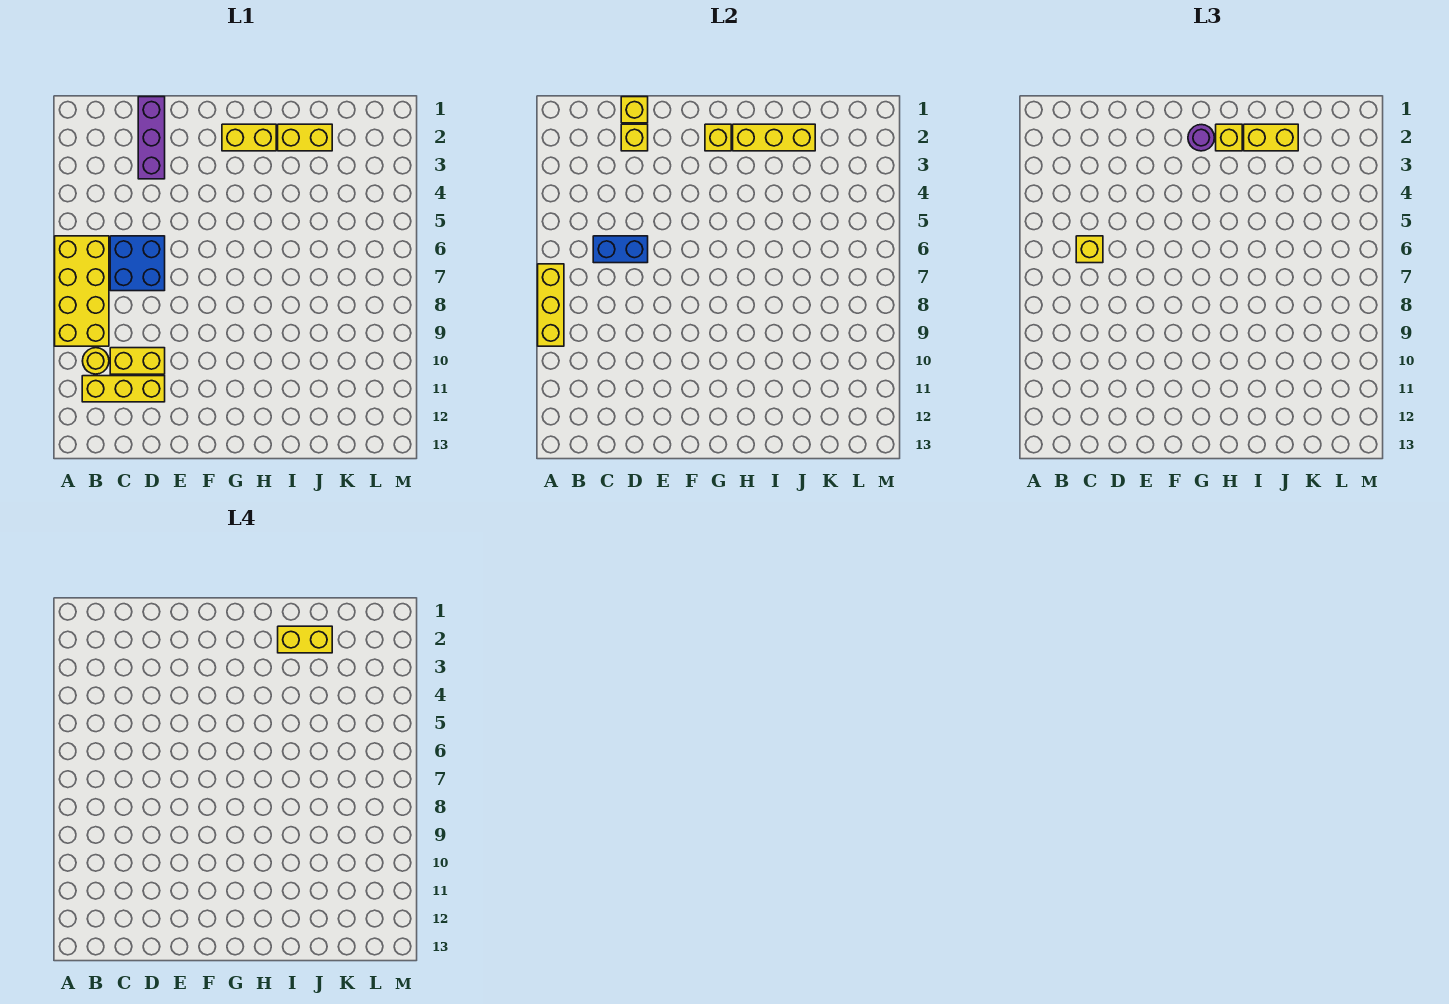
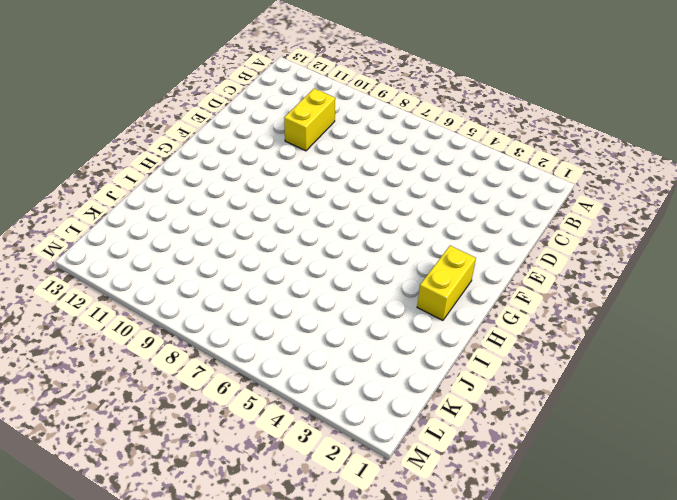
none -> yellow brick A6:B9 level 1
none -> yellow round brick B10 level 1
none -> yellow brick B11:D11 level 1

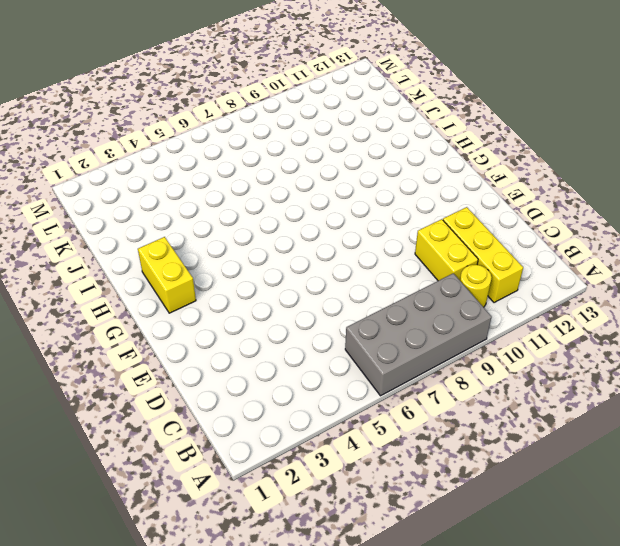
grey brick A6:B9 level 1 -> yellow brick A6:B9 level 1
none -> blue brick C6:D7 level 1
none -> purple brick D1:D3 level 1
none -> yellow brick I2:J2 level 1

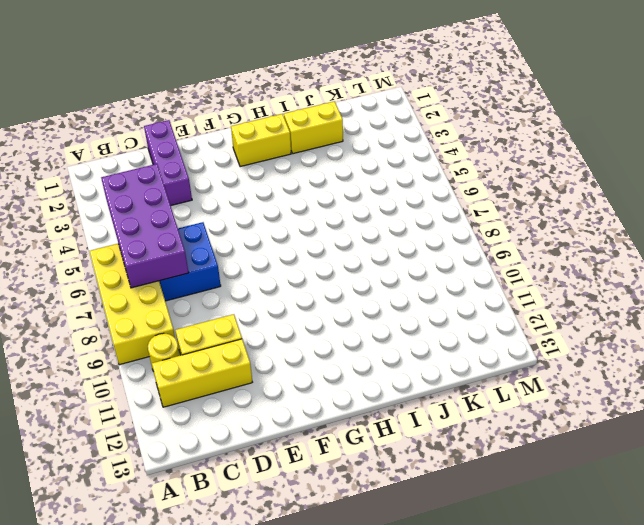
purple brick B4:C7 level 2 -> blue brick C6:D6 level 2
none -> yellow brick A7:A9 level 2
none -> yellow brick D1 level 2
none -> yellow brick D2 level 2

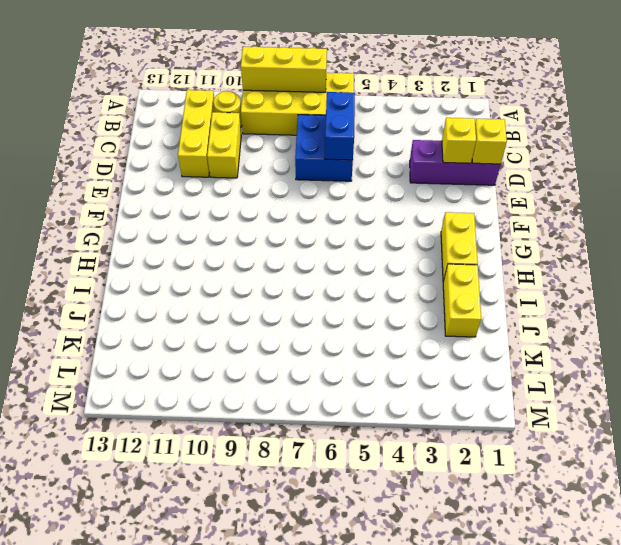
none -> yellow brick G2 level 2
none -> yellow brick H2:J2 level 2
none -> yellow brick C6 level 3

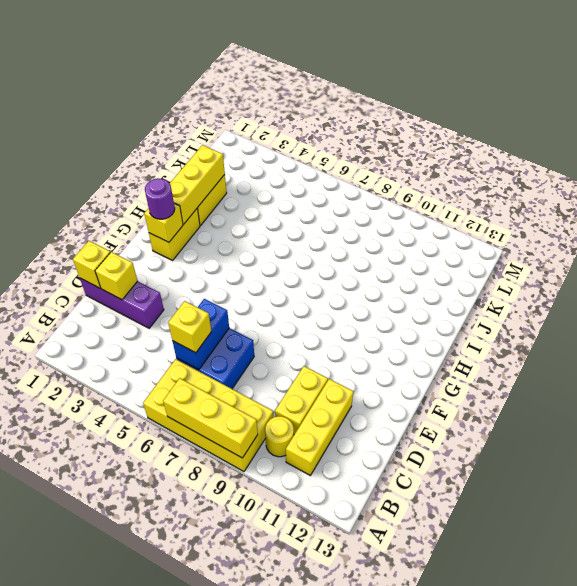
none -> yellow brick H2 level 3
none -> yellow brick I2:J2 level 3
none -> yellow brick I2:J2 level 4

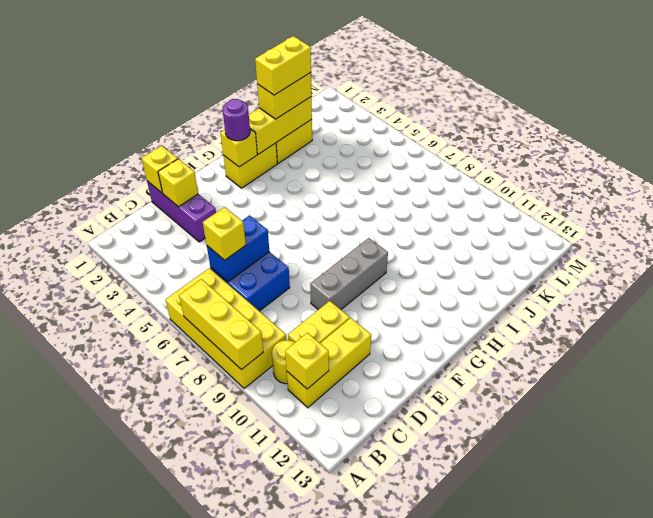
yellow brick B11 level 2 -> yellow brick H2 level 3
grey brick E9:G9 level 1 -> none

